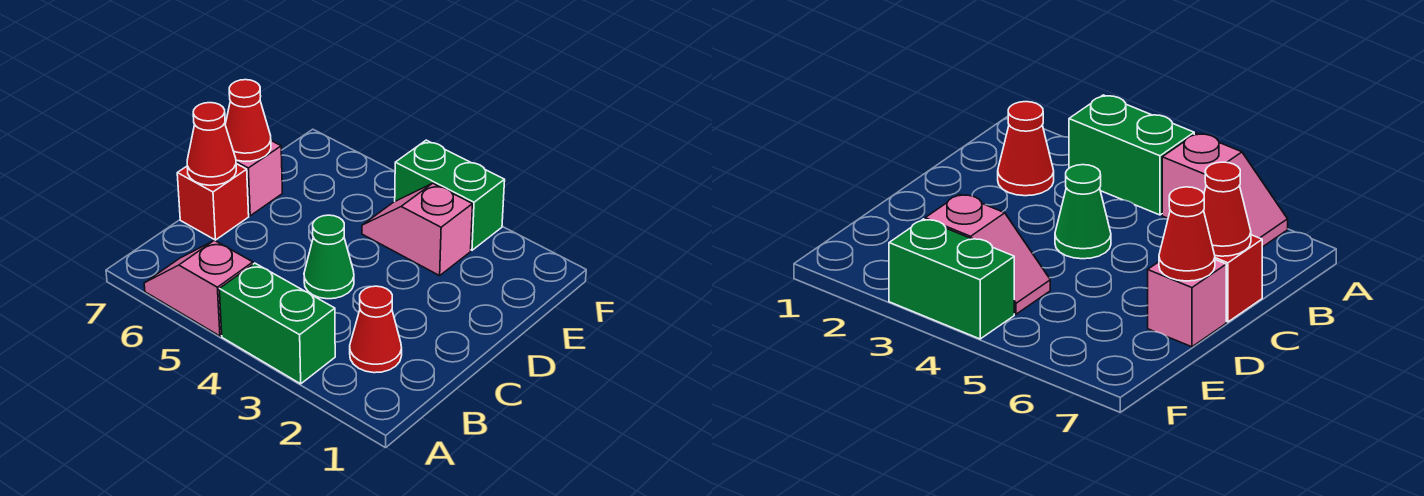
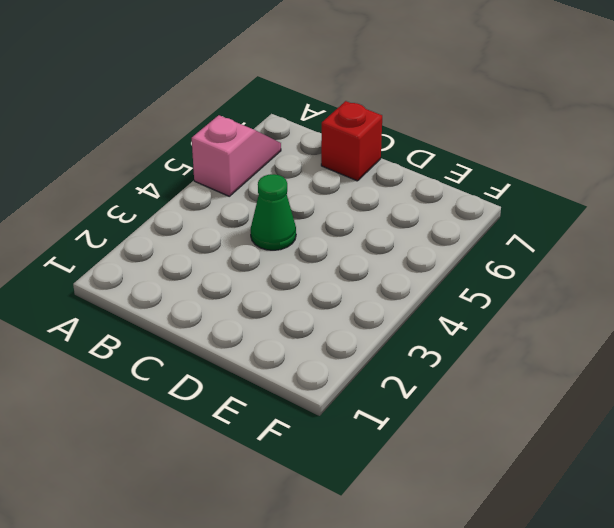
none -> green brick A3:A4 level 1
none -> red cone B2 level 1

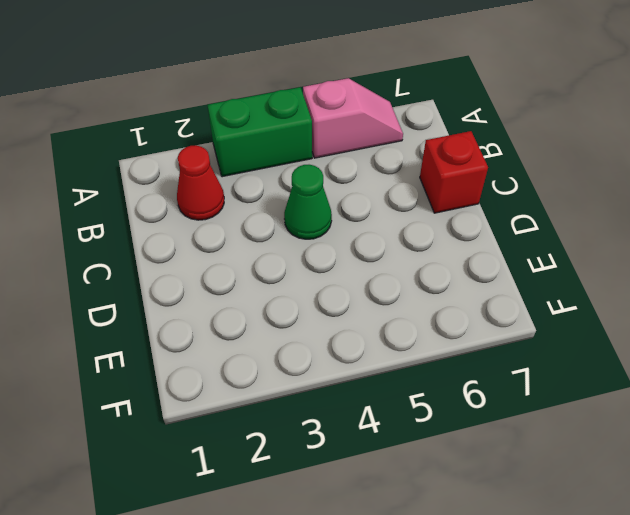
none -> pink brick D7 level 1
none -> pink slope E3:E4 level 1 top 3

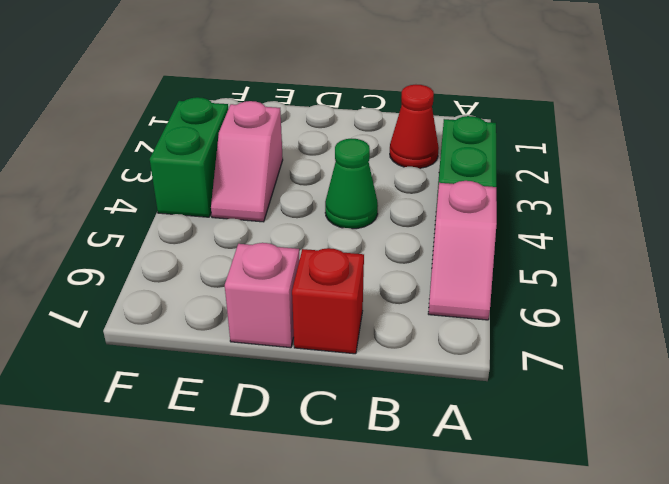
none -> red cone C7 level 2
none -> red cone D7 level 2

